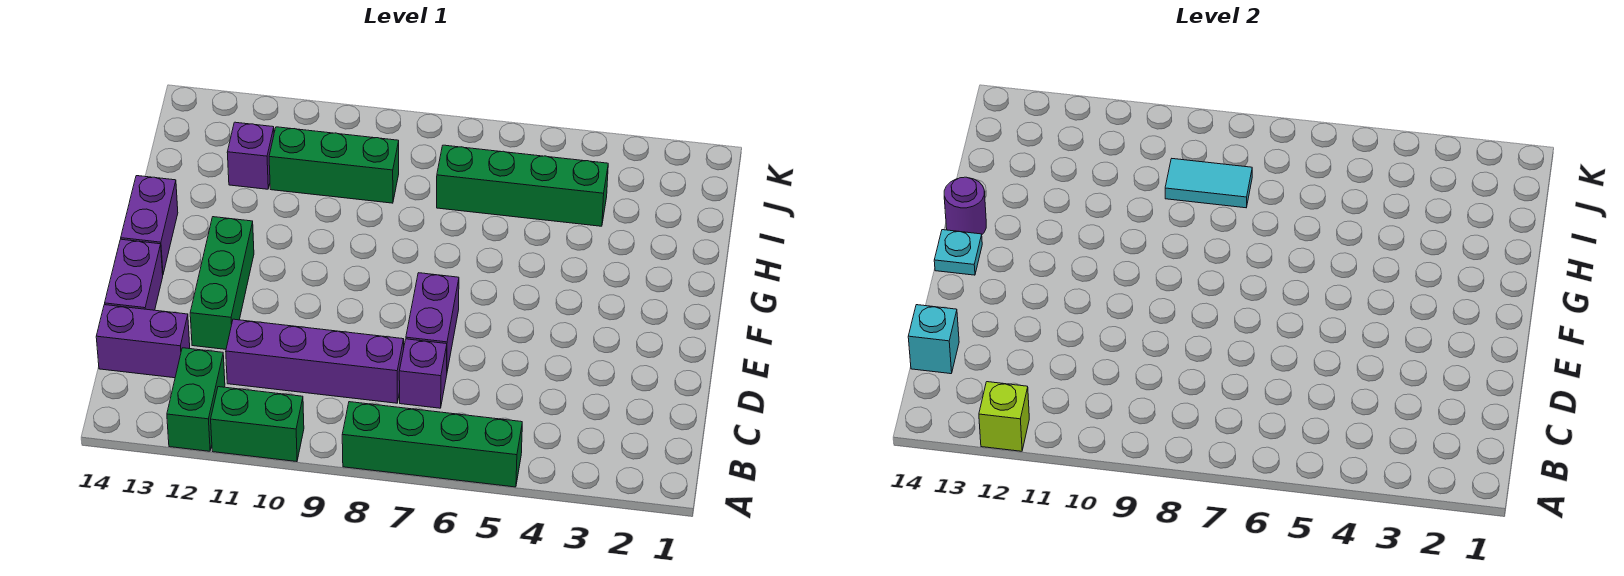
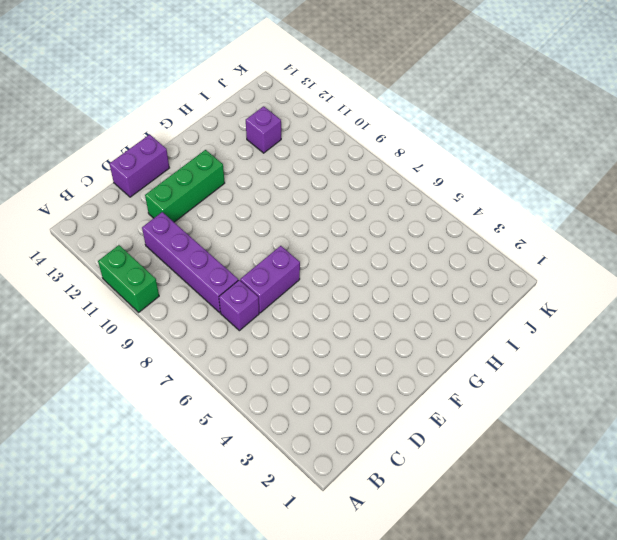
none -> green brick A5:A8 level 1
none -> green brick A12:B12 level 1
none -> purple brick C13:C14 level 1

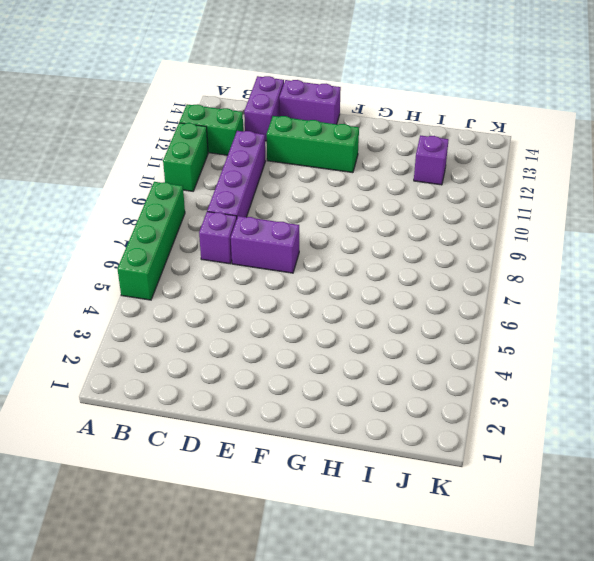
none -> purple brick F14:G14 level 1
none -> green brick I4:I7 level 1
none -> green brick I9:I11 level 1

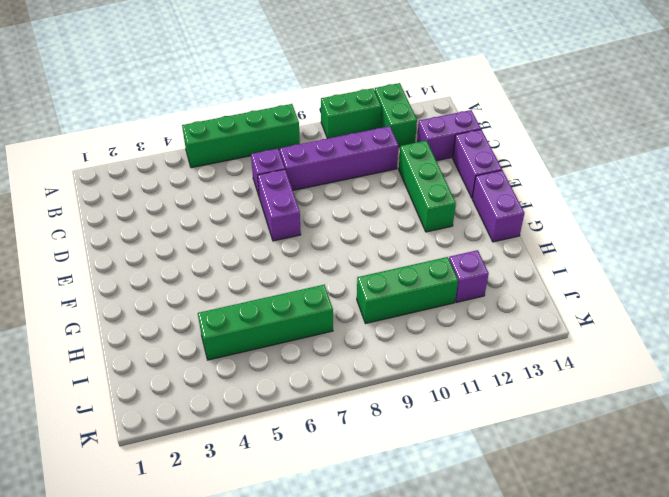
none -> lime brick A12 level 2
none -> cyan brick C14 level 2
none -> cyan plate F14 level 2

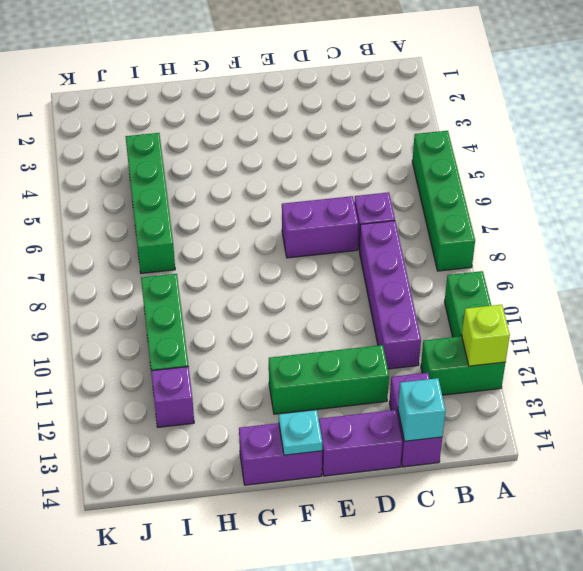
none -> purple round brick G14 level 2
none -> cyan tile I8:I9 level 2

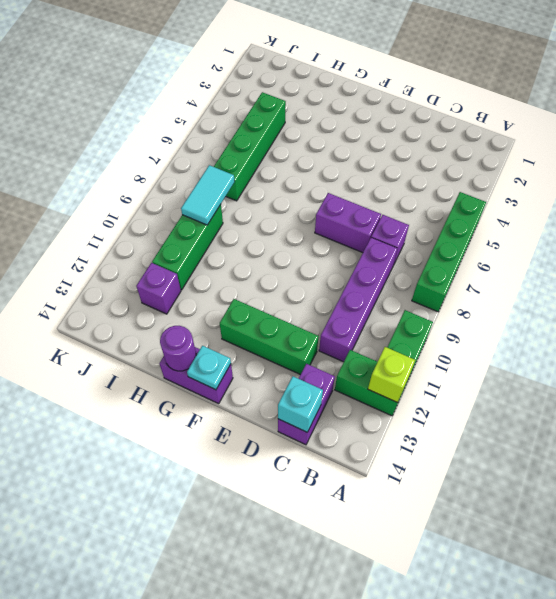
none -> purple brick D14:E14 level 1

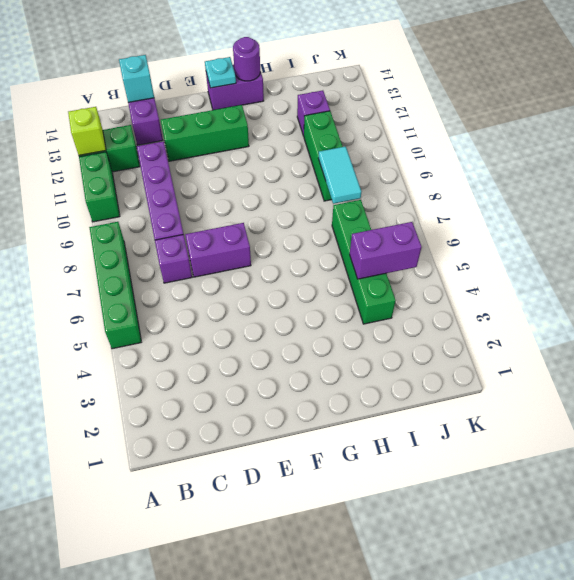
purple brick I5:J5 level 2 -> purple brick D14:E14 level 1

